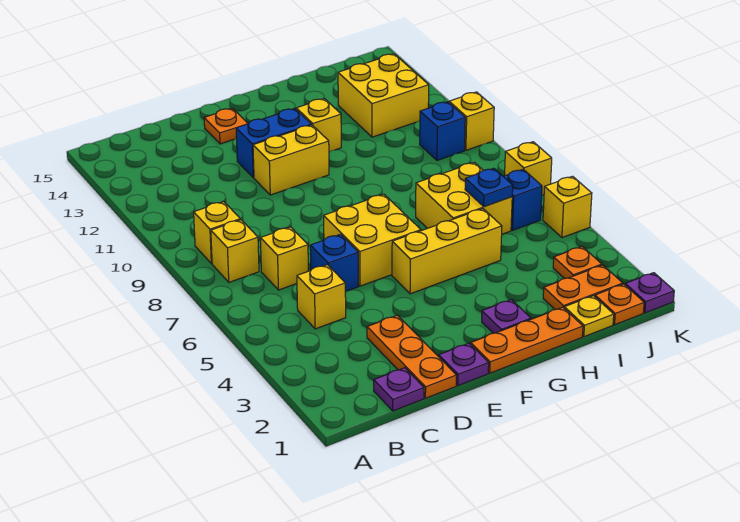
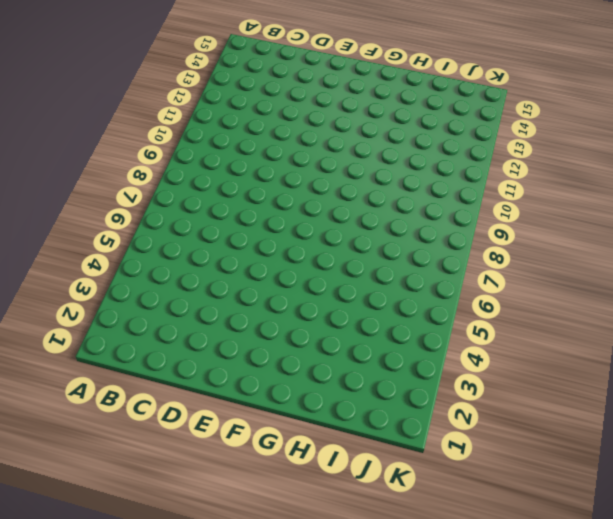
none -> yellow brick B8 level 1
none -> yellow brick B9 level 1
none -> purple plate C1 level 1

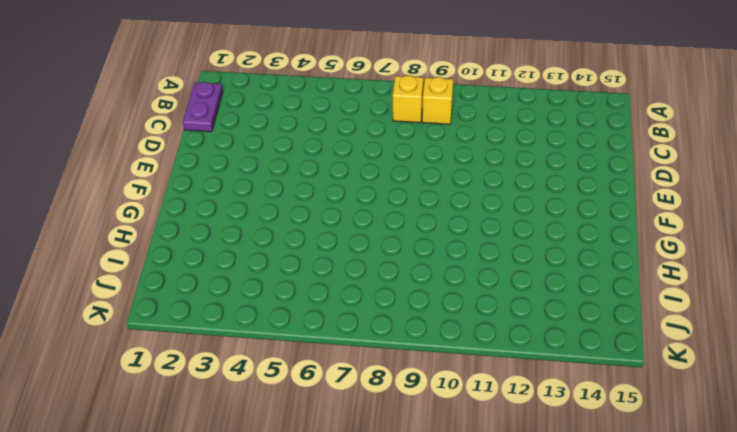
purple plate B1:C1 level 1 -> purple plate C1 level 1
none -> yellow brick C5 level 1
none -> yellow brick C7 level 1
none -> orange plate D1:D3 level 1

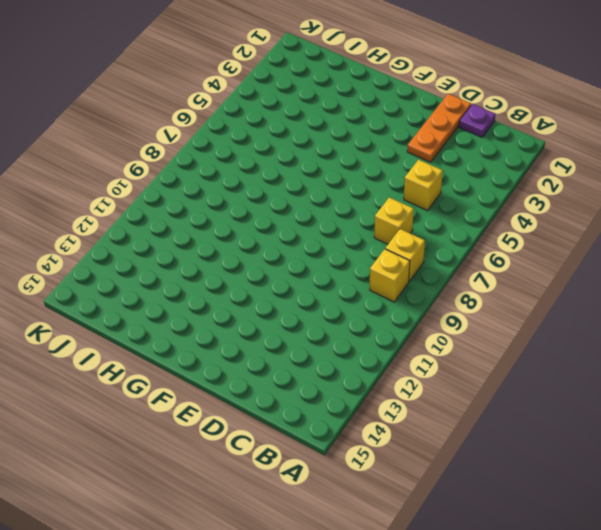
none -> blue brick D6 level 1
none -> purple plate E1 level 1
none -> yellow brick E6:F7 level 1

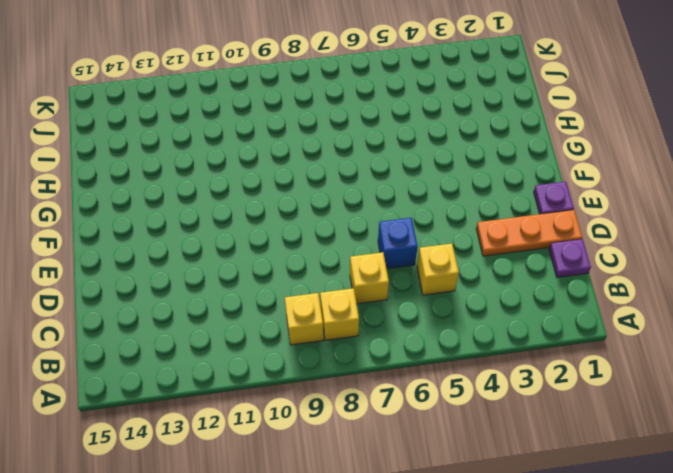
none -> yellow brick E6:F7 level 1
none -> yellow brick E11:F11 level 1
none -> blue brick E12:F12 level 1

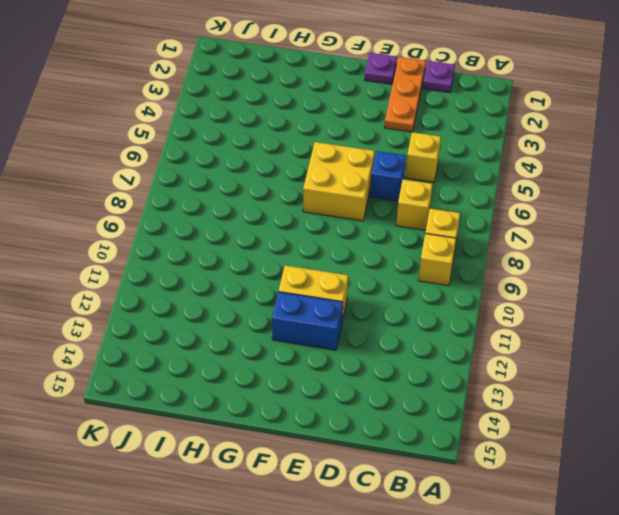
none -> orange plate E14 level 1
none -> orange plate F1:H1 level 1
none -> yellow brick F5:H5 level 1

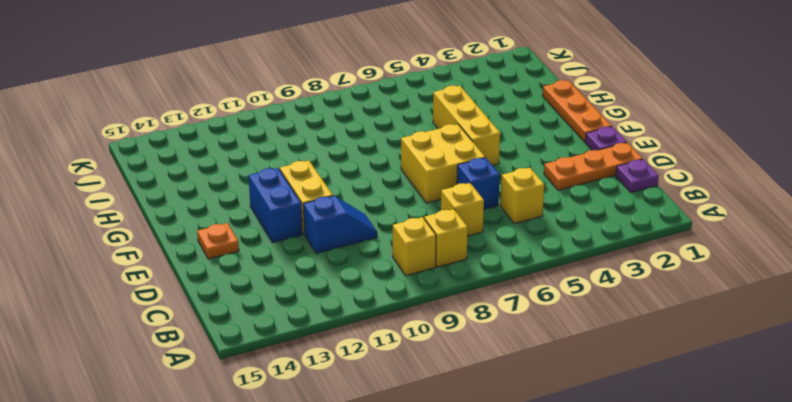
blue slope D10:D11 level 1 top 11 -> none
none -> purple plate G2 level 1
none -> yellow brick G12 level 1
none -> yellow brick H6:I7 level 1

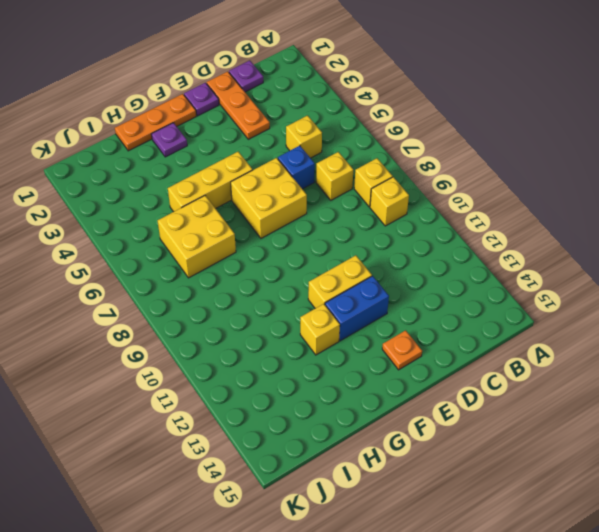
none -> yellow plate I1 level 1
none -> orange plate I2:J2 level 1
none -> yellow brick I12:J13 level 1

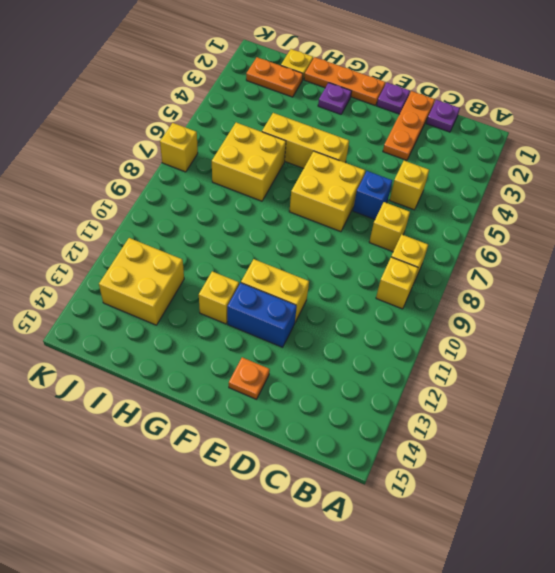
none -> orange plate J1 level 1
none -> orange plate J3 level 1
none -> blue brick J6 level 1

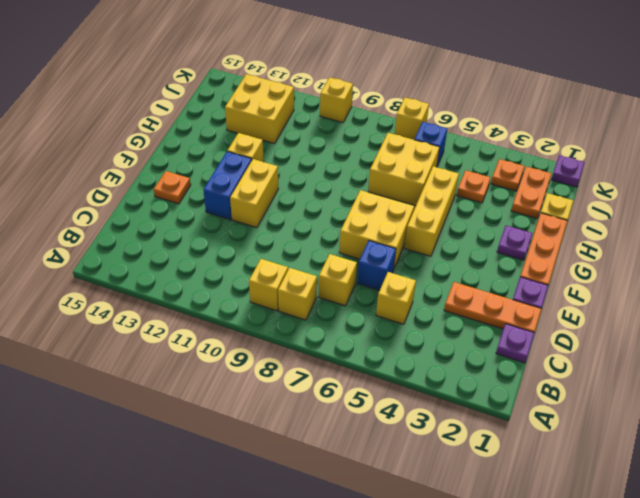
orange plate I4 level 1 -> orange plate J1 level 1
none -> blue brick J10 level 1
none -> yellow brick K5 level 1
none -> blue plate I6 level 2

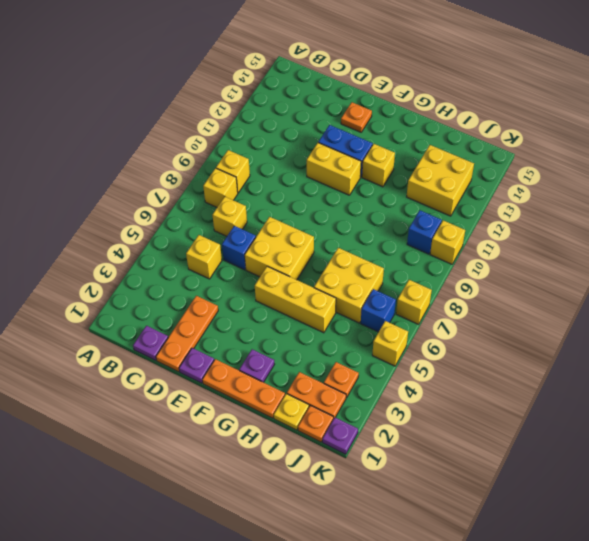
none -> blue plate I6 level 2

